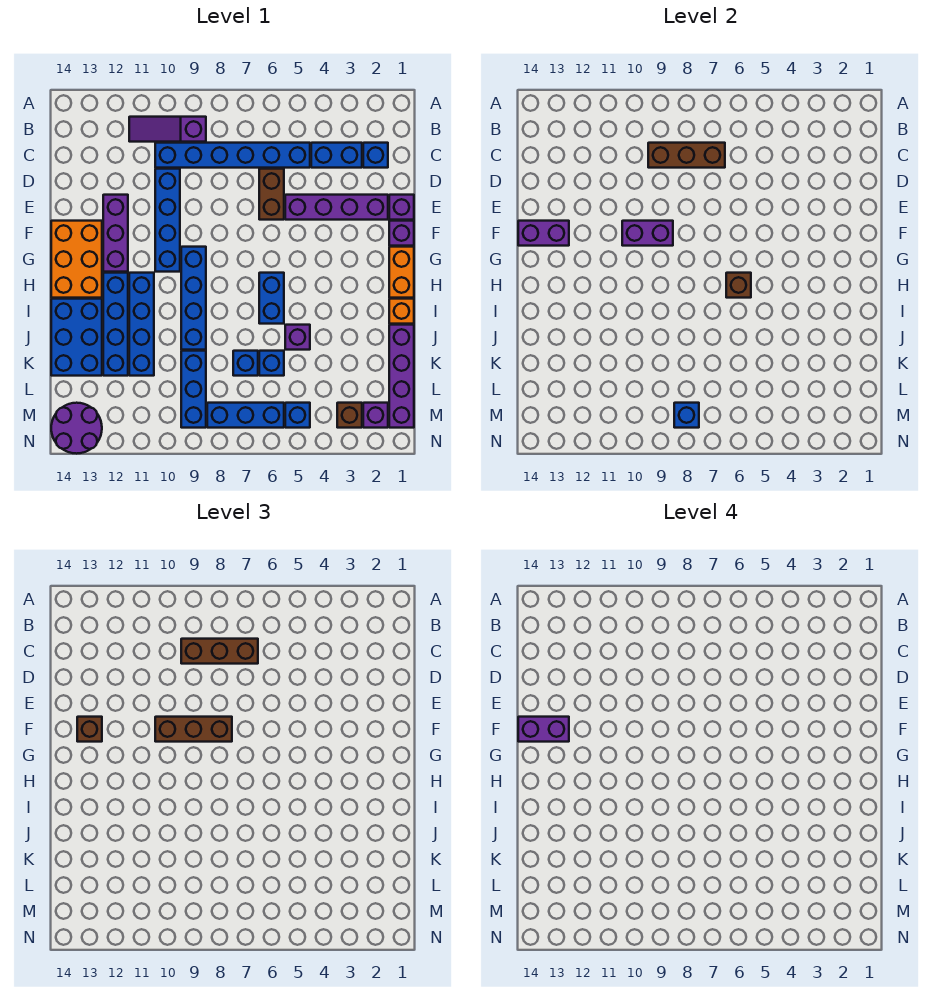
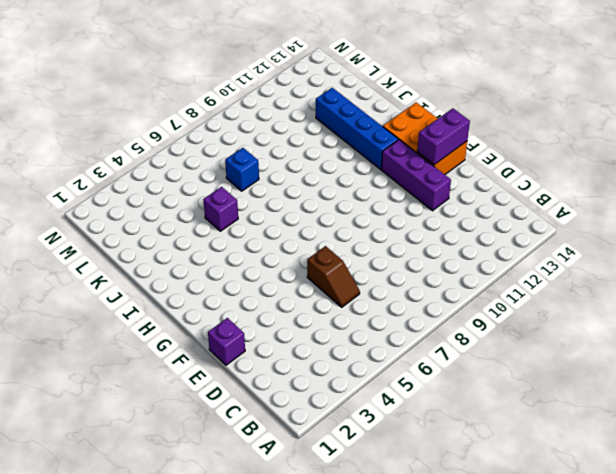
brown slope D6:E6 level 1 top E -> brown brick D6:E6 level 1
none -> purple slope B9:B11 level 1 top 9
none -> blue brick C2 level 1
none -> blue brick C3:C4 level 1
none -> blue brick C5:C10 level 1

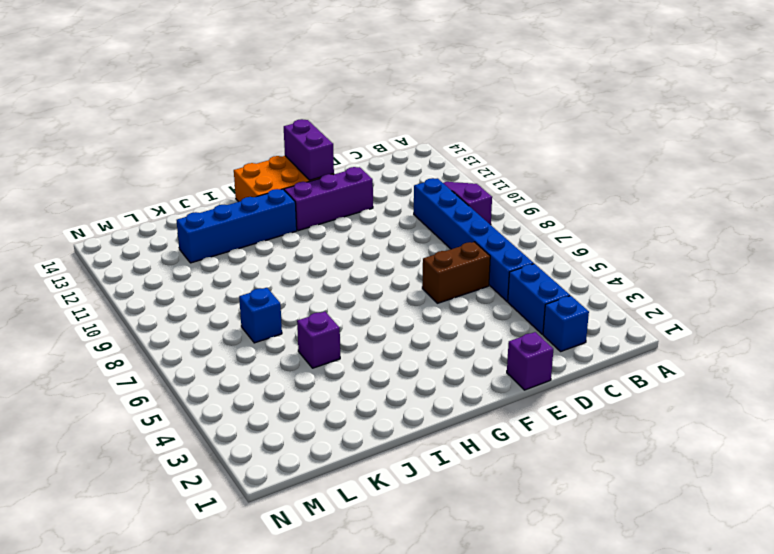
none -> blue brick D10:G10 level 1
none -> purple brick E2:E5 level 1
none -> purple brick F1 level 1
none -> orange brick G1:H1 level 1

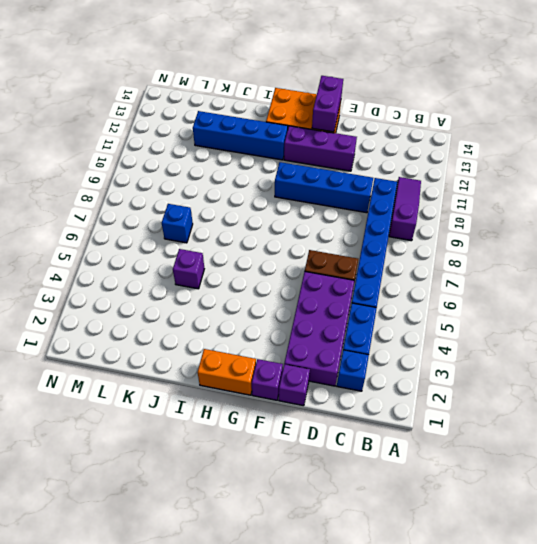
purple brick D2:E5 level 1 -> purple brick E2:E5 level 1
none -> blue brick G9:J9 level 1
none -> blue brick H6:I6 level 1
none -> blue brick H11:K11 level 1
none -> orange brick I1 level 1

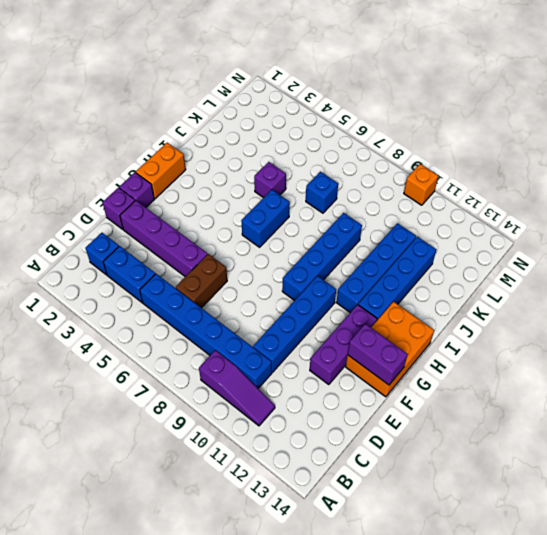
orange brick N10 level 1 -> orange brick I1 level 1
none -> blue brick I13:K14 level 1
none -> purple brick J1:M1 level 1
none -> blue brick K6 level 1
none -> blue brick K9:M9 level 1

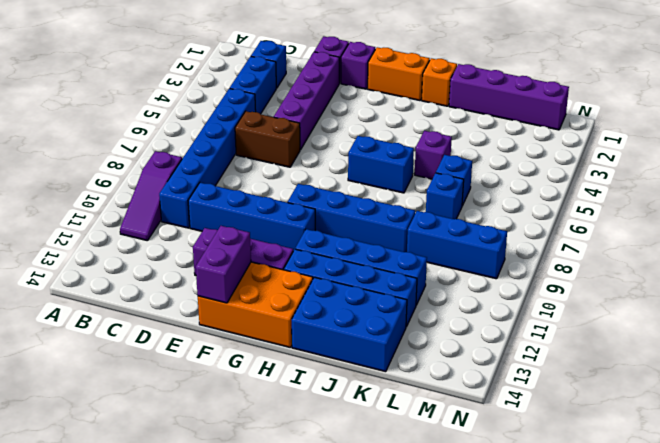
none -> purple brick M2 level 1
none -> brown brick M3 level 1
none -> blue brick M5 level 1
none -> blue brick M6:M8 level 1

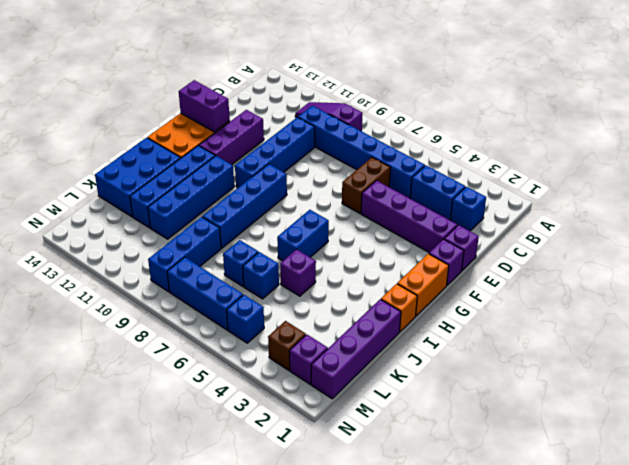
none -> purple round brick M13:N14 level 1
none -> brown brick C7:C9 level 2
none -> purple brick F9:F10 level 2
none -> brown brick H6 level 2

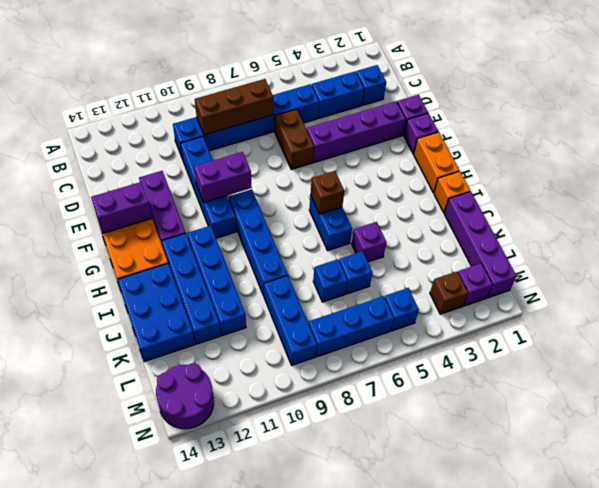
none -> purple slope B9:B11 level 1 top 9
none -> blue brick M8 level 2
none -> brown brick C7:C9 level 3
none -> brown brick F8:F10 level 3

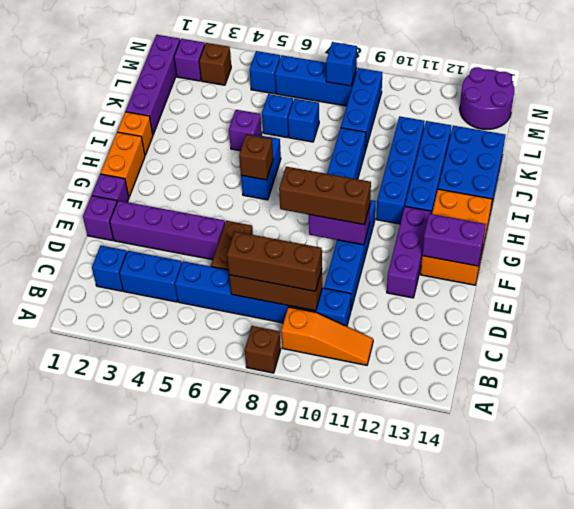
brown brick A8 level 1 -> brown brick F13 level 3
orange slope B9:B11 level 1 top 9 -> purple slope B9:B11 level 1 top 9
none -> purple brick F13:F14 level 4

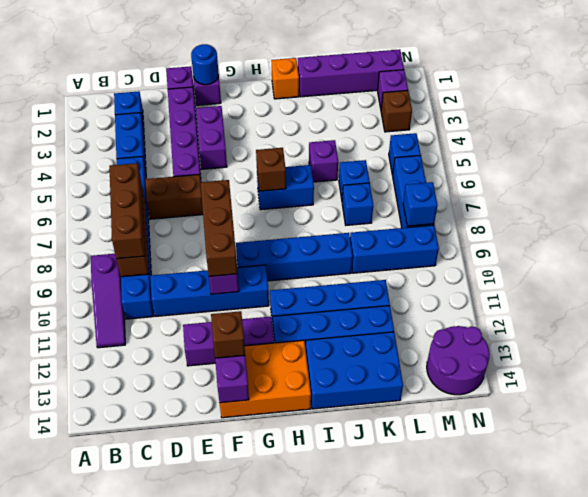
blue round brick F1 level 2 -> none
purple brick F3:F4 level 1 -> purple brick F13:F14 level 4
none -> orange brick G1:H1 level 1

